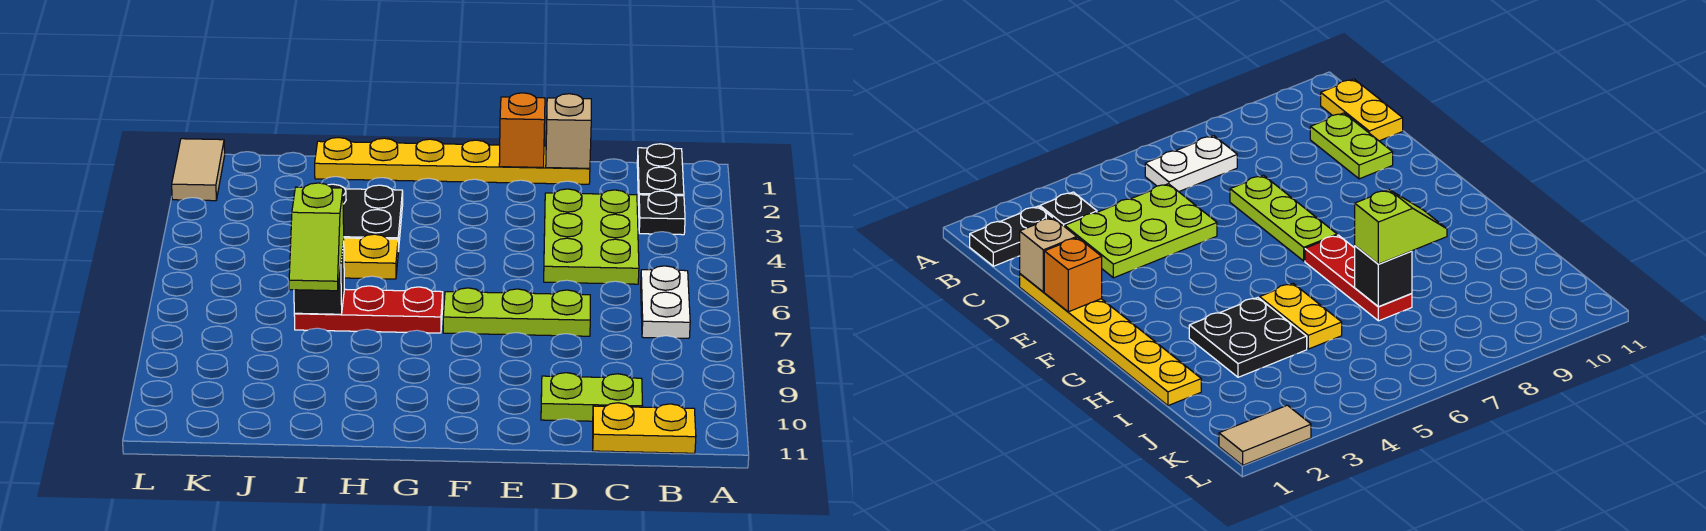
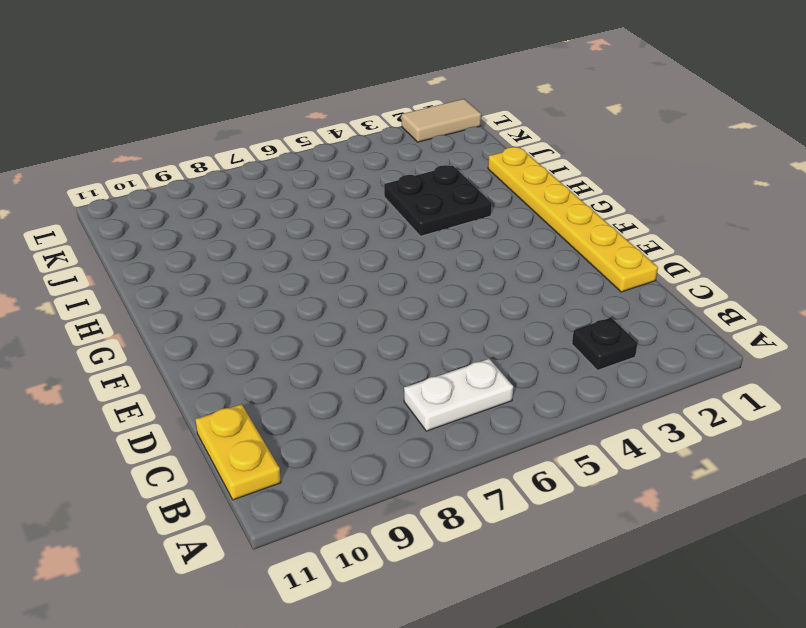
none -> black plate B1:B2 level 1
none -> lime plate C3:D5 level 1
none -> lime plate C10:D10 level 1

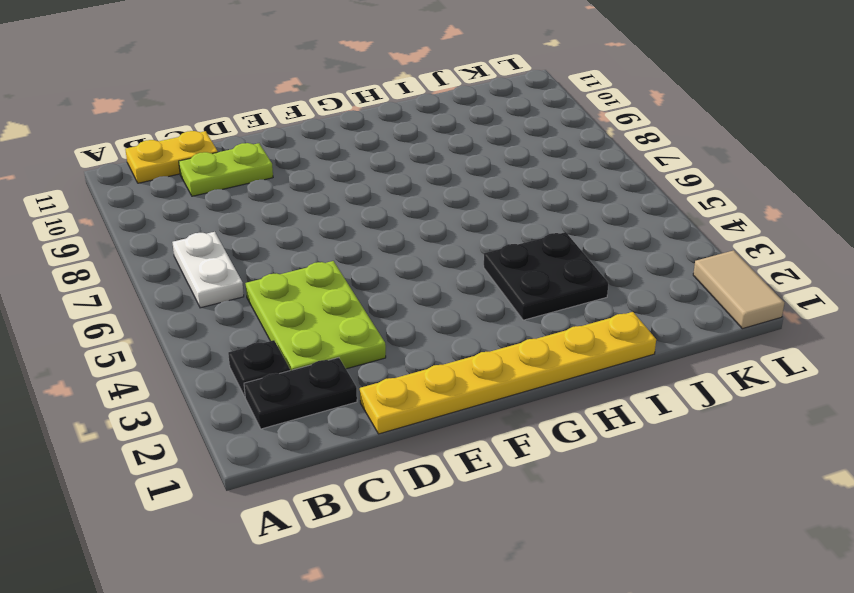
black plate B2:C2 level 1 -> black plate B1:B2 level 1
none -> lime plate D7:F7 level 1
none -> red plate G7:I7 level 1
none -> yellow plate H5:I5 level 1

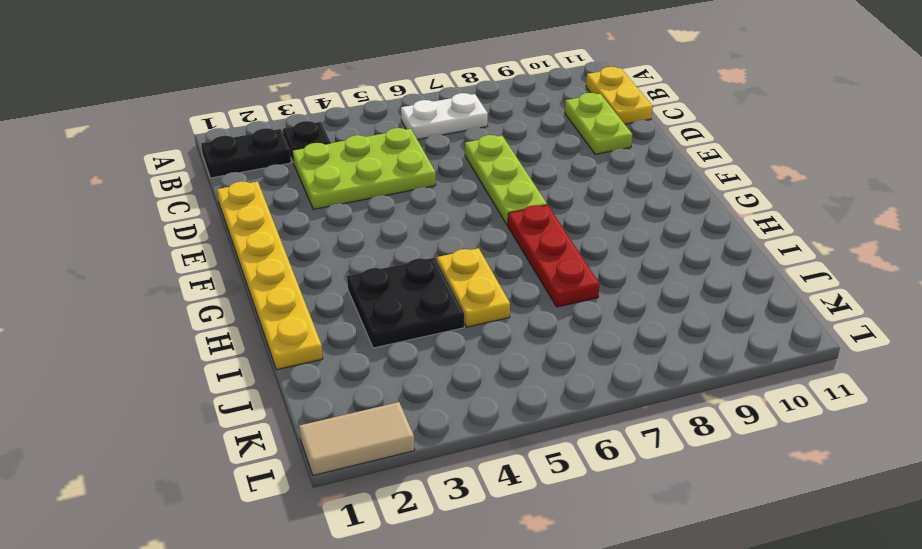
none -> tan brick D1 level 2
none -> orange brick E1 level 2
none -> black brick I7 level 2

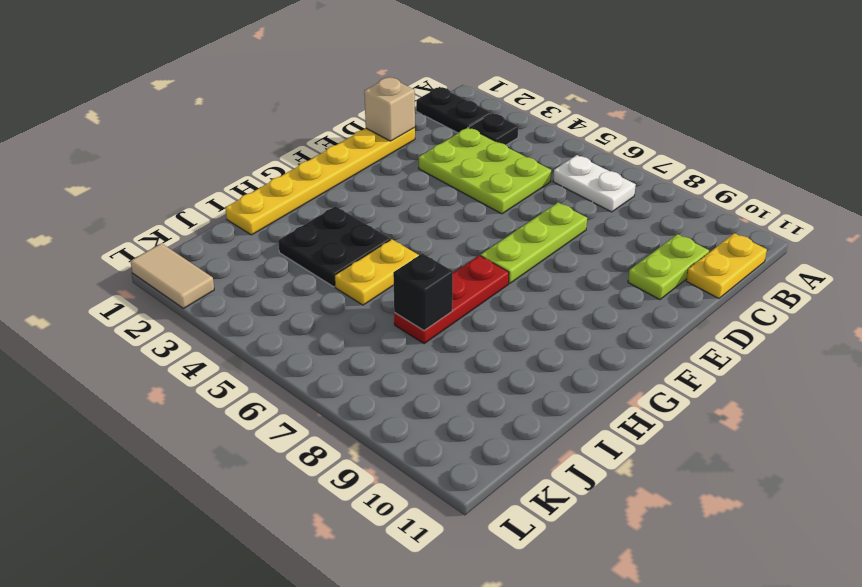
none -> orange brick E1 level 2
none -> lime slope I7:I8 level 3 top 7

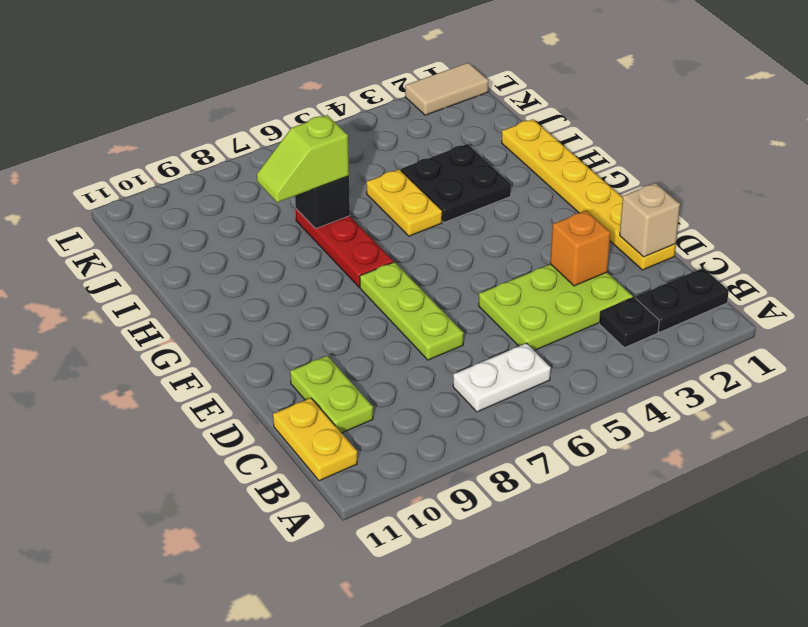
orange brick D3 level 2 -> orange brick E1 level 2

